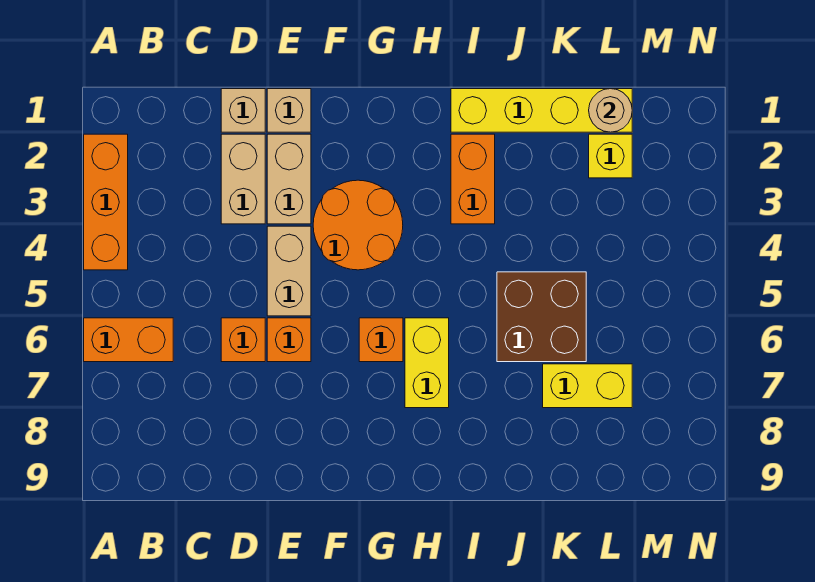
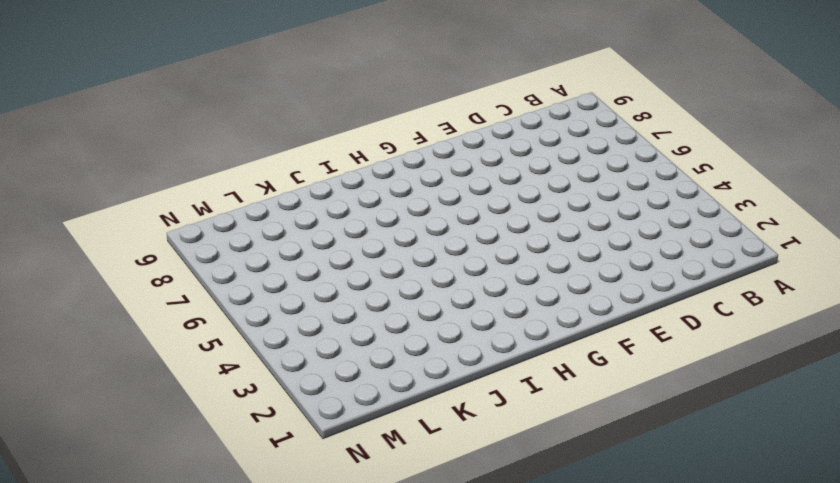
none -> orange brick A2:A4 level 1
none -> orange brick A6:B6 level 1
none -> tan brick D1 level 1

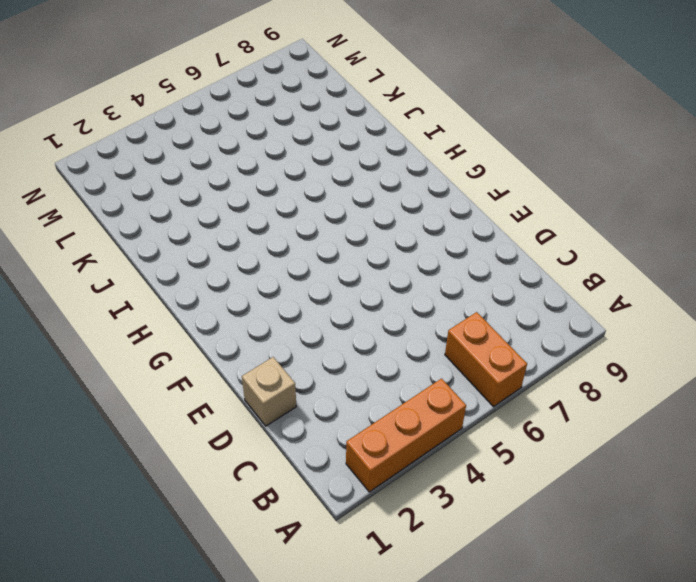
none -> tan brick D2:D3 level 1
none -> orange brick D6 level 1
none -> tan brick E1 level 1

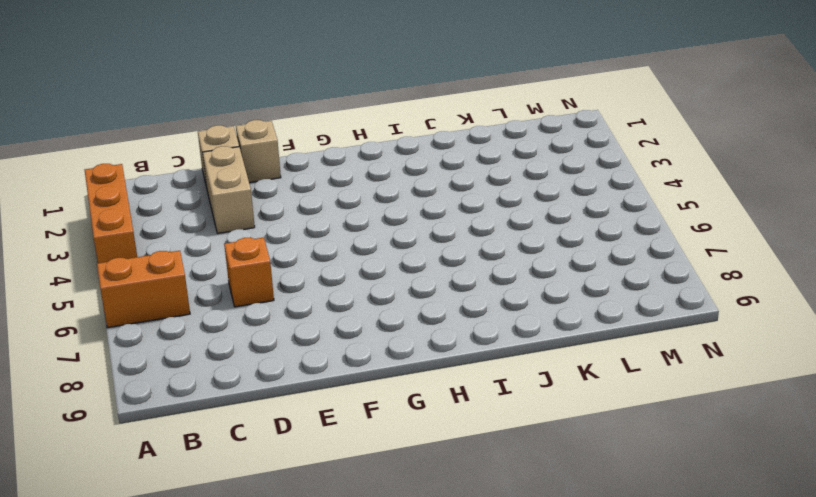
none -> tan brick E2:E3 level 1
none -> tan brick E4:E5 level 1
none -> orange brick E6 level 1

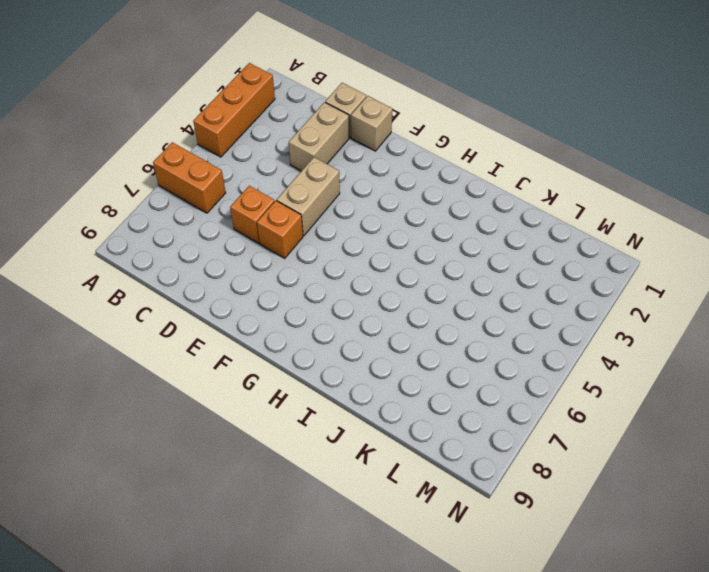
none -> tan brick E2:E3 level 1
none -> orange round brick F3:G4 level 1
none -> orange brick G6 level 1

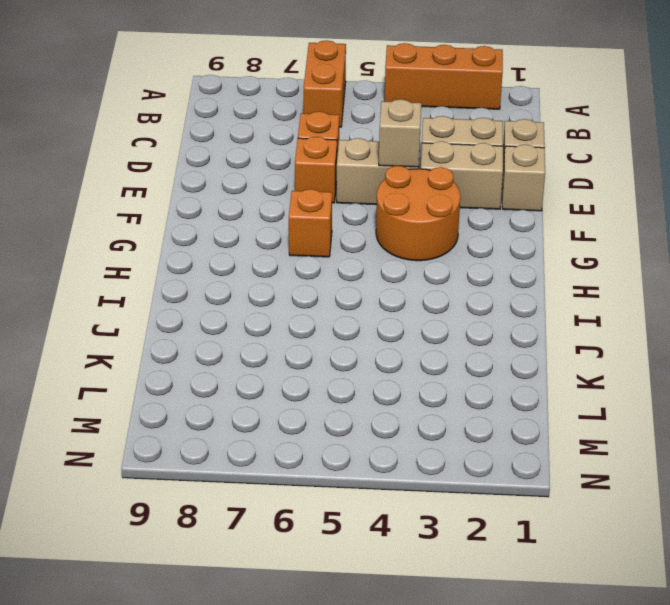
tan brick E4 level 2 -> none
none -> yellow brick H6:H7 level 1
none -> yellow brick I1:L1 level 1
none -> orange brick I2:I3 level 1

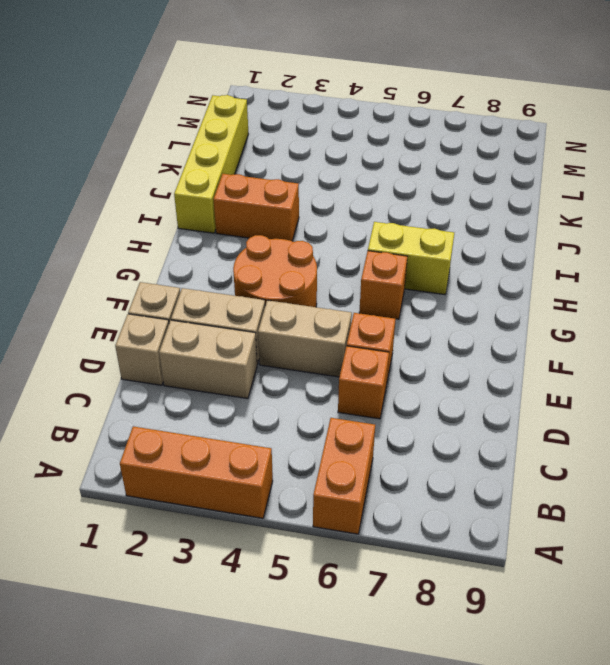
none -> brown brick J5:K6 level 1
none -> yellow brick K7:L7 level 1
none -> yellow brick L2 level 1

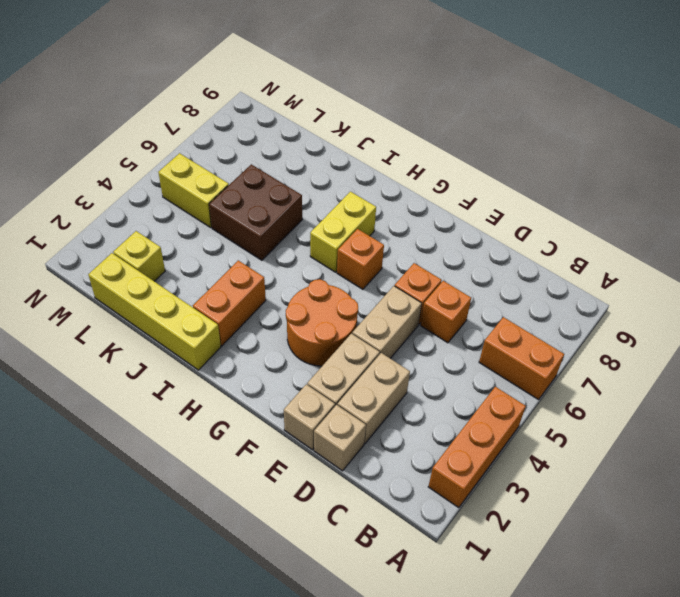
yellow brick L5:M5 level 1 -> yellow brick K7:L7 level 1
none -> tan round brick L1 level 2

